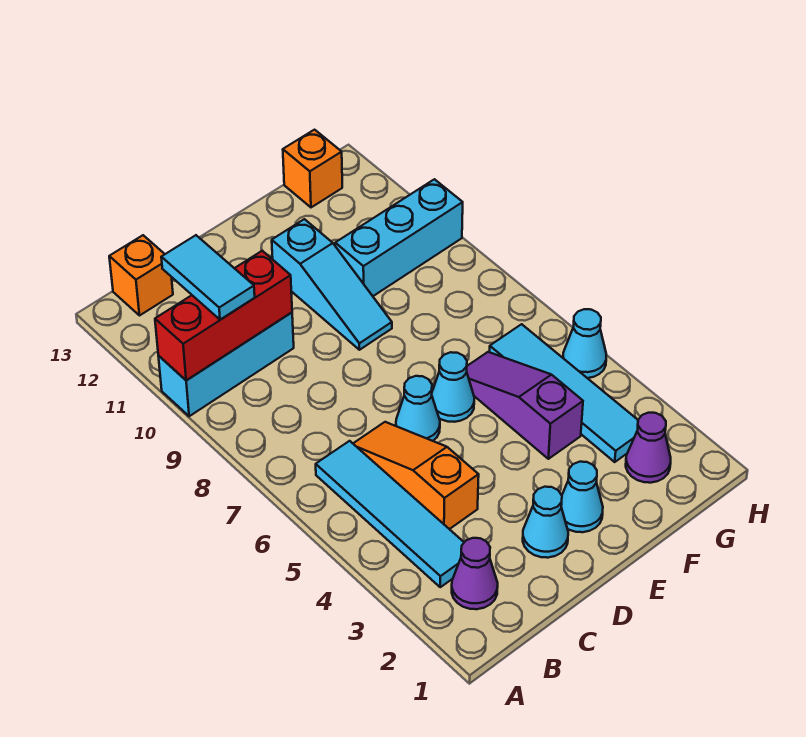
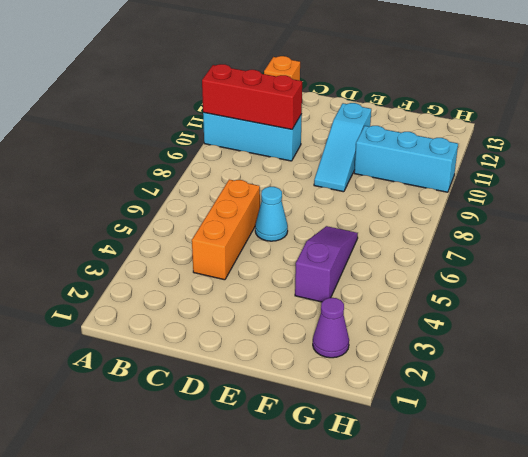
orange brick C4:C6 level 1 -> orange slope C4:C6 level 1 top 4
none -> purple cone B2 level 1
none -> cyan tile B3:B6 level 1
none -> cyan cone D2 level 1

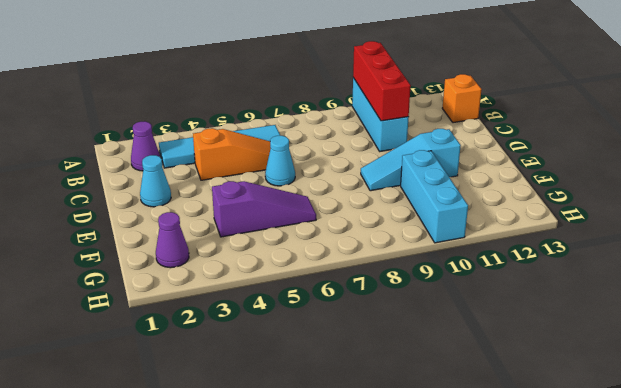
none -> cyan cone E2 level 1
none -> cyan cone E6 level 1
none -> cyan tile G3:G6 level 1

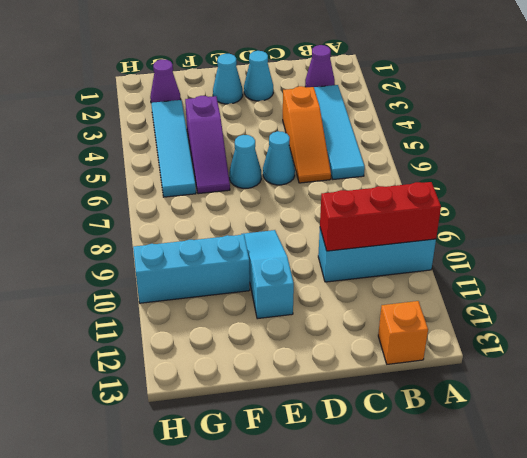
none -> orange brick G13 level 1
none -> cyan cone H5 level 1
none -> cyan tile B10:B11 level 3

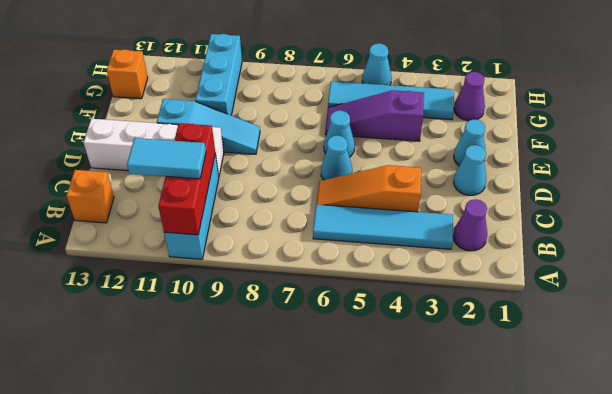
white brick D10:D13 level 1 -> none

